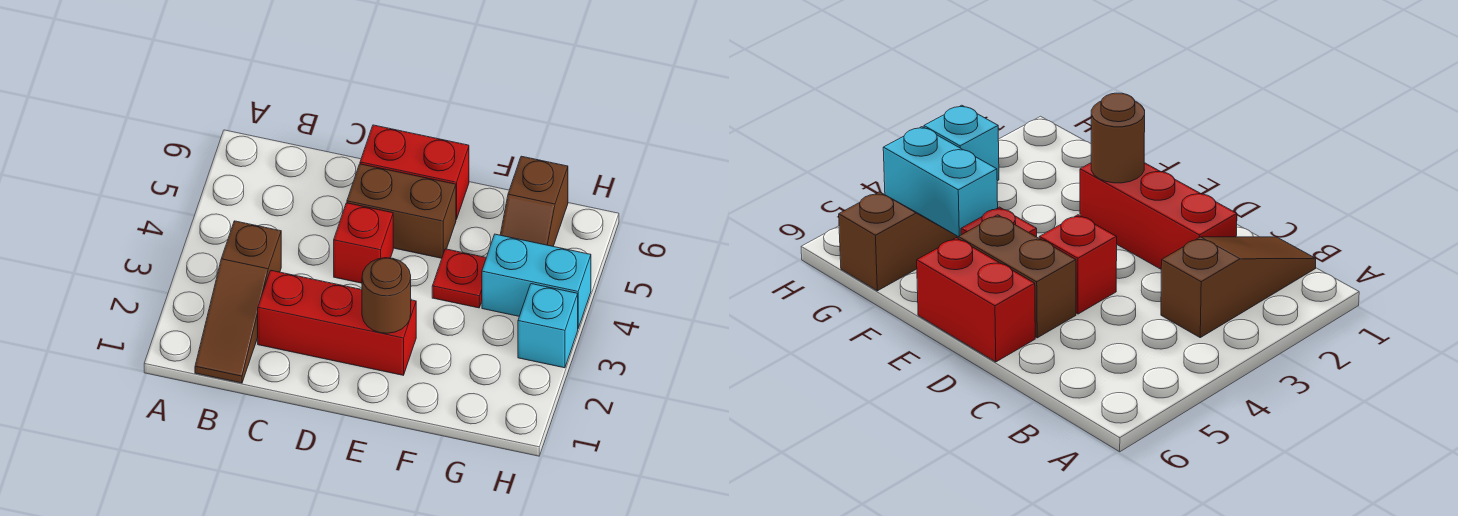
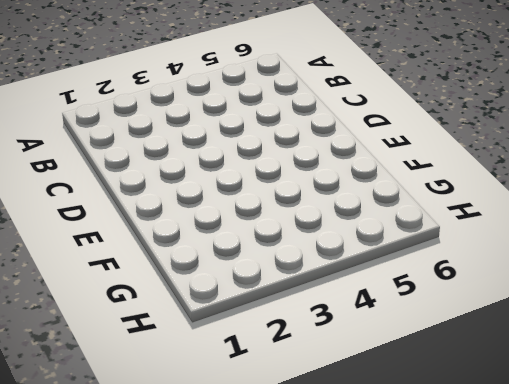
none -> brown slope B1:B3 level 1 top 3
none -> red brick C2:E2 level 1

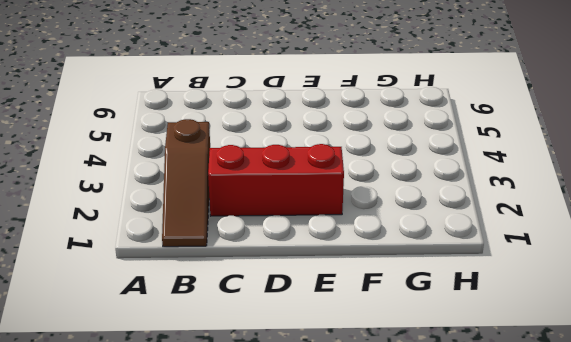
none -> red brick D4 level 1
none -> brown brick D5:E5 level 1

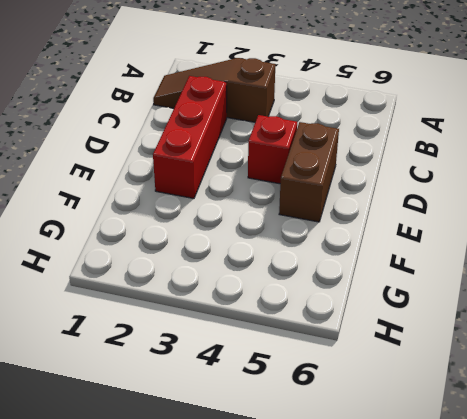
none -> red brick D6:E6 level 1
none -> red plate F4 level 1

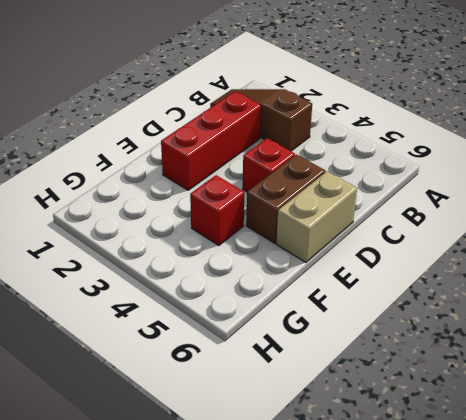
tan brick D6:E6 level 1 -> red brick D6:E6 level 1
red brick F4 level 1 -> red plate F4 level 1
none -> cyan brick G4:H4 level 1
none -> brown slope G5:G6 level 1 top 6

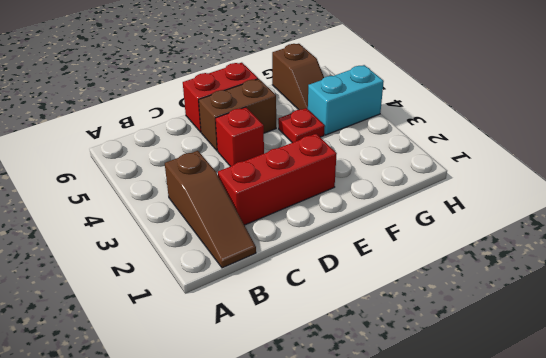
none -> cyan brick H3 level 1
none -> brown round brick E2 level 2

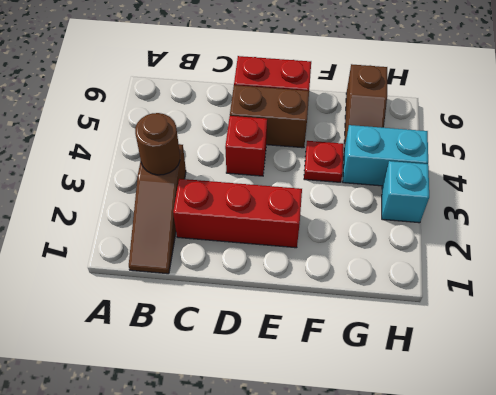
brown round brick B3 level 2 -> brown round brick E2 level 2

